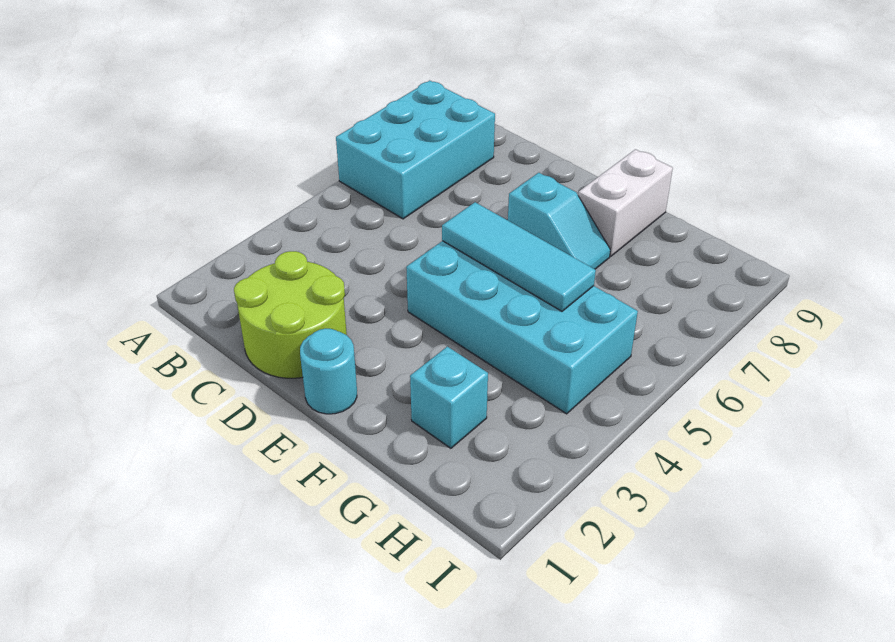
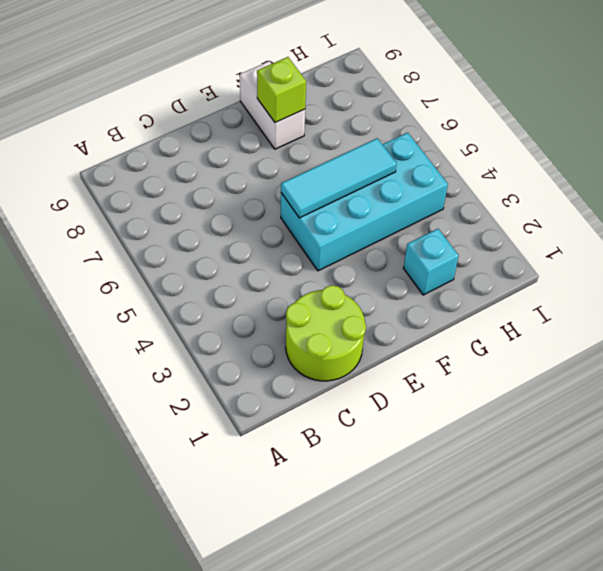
lime brick F8 level 2 -> none
none -> cyan brick A6:B8 level 1
none -> cyan round brick E1 level 1

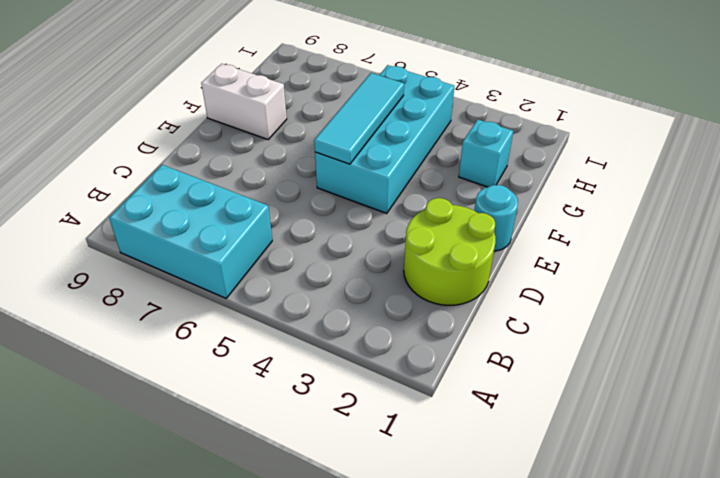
none -> cyan slope E7:F7 level 1 top E

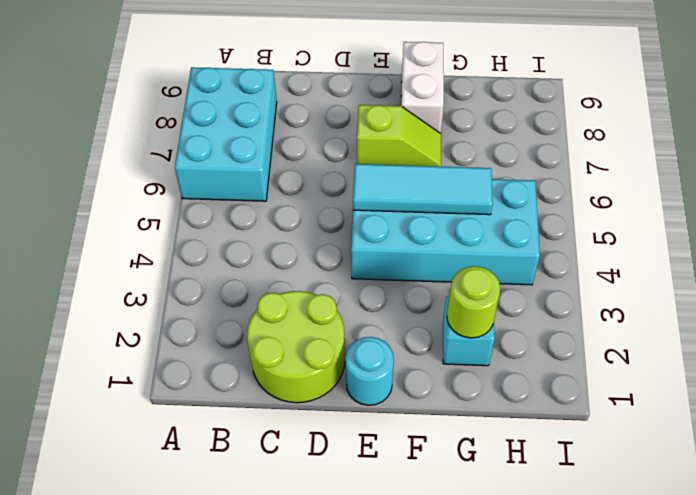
lime slope E7:F7 level 1 top E -> cyan slope E7:F7 level 1 top E
lime round brick G2 level 2 -> none

